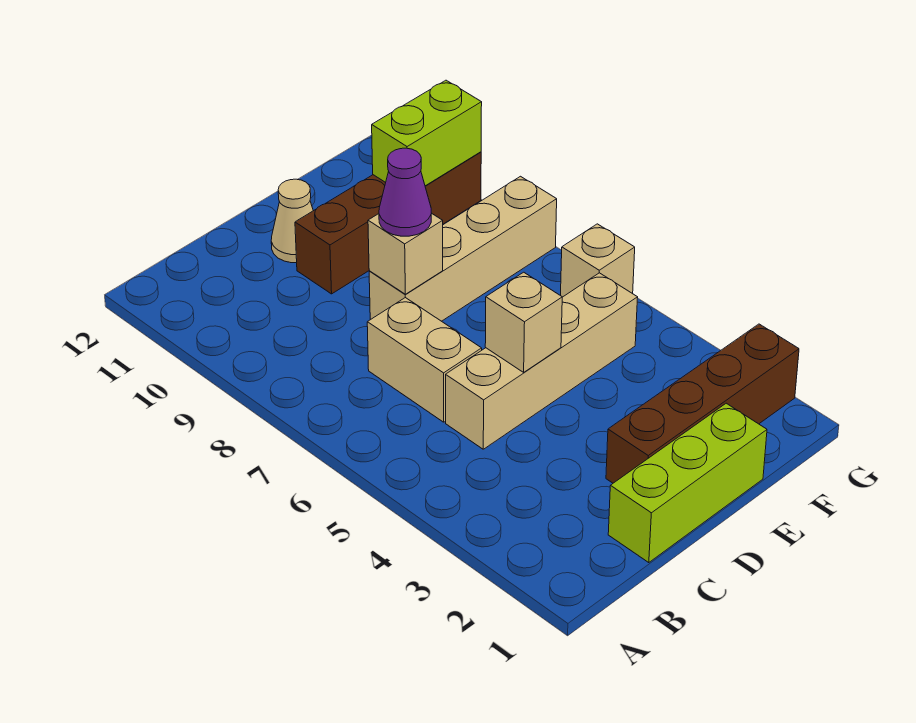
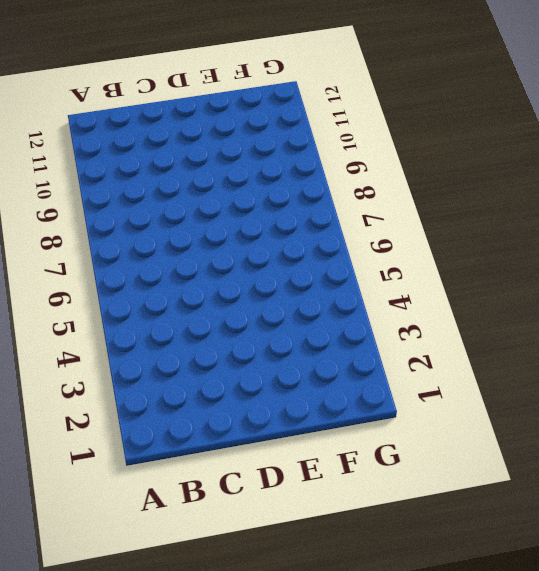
none -> lime brick C1:E1 level 1
none -> tan brick C5:F5 level 1
none -> tan brick C6:C7 level 1

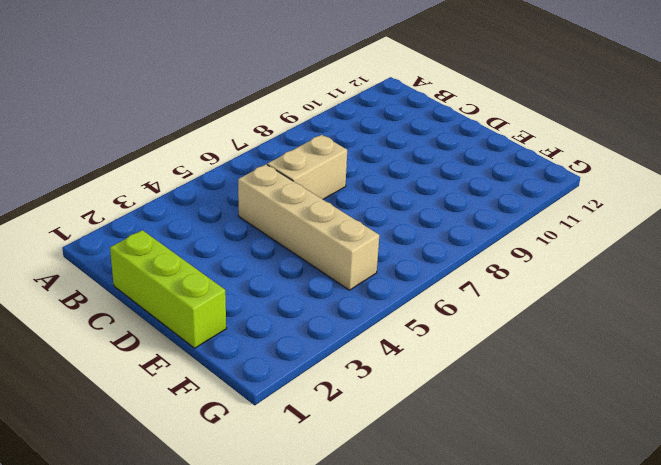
none -> brown brick D2:G2 level 1
none -> tan brick D8:G8 level 1
none -> brown brick D10:G10 level 1

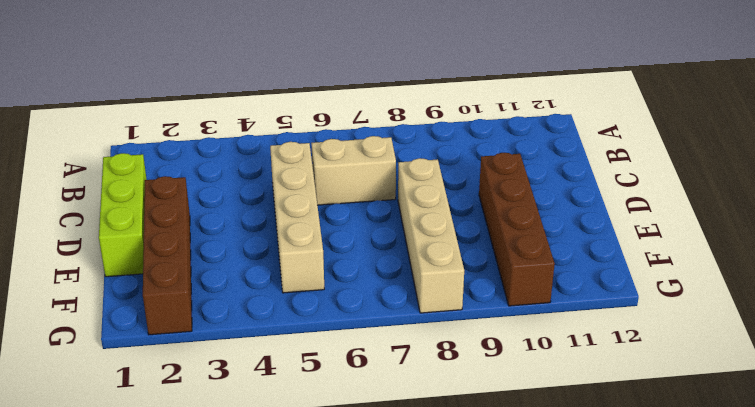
none -> tan cone D11 level 1
none -> tan brick G6 level 1
none -> tan brick D5 level 2

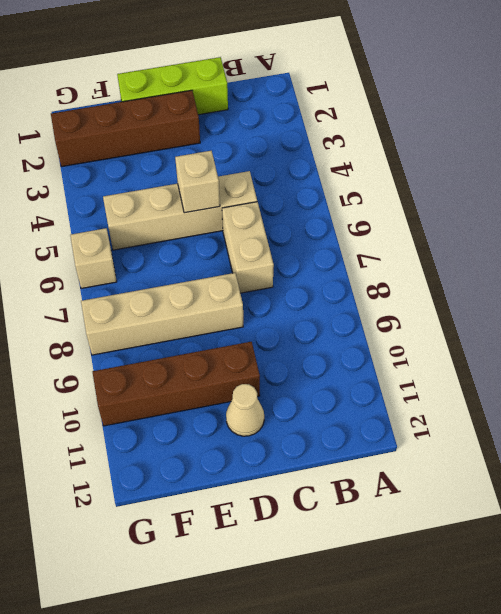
none -> tan brick D8 level 2
none -> lime brick F10:G10 level 2
none -> purple cone D8 level 3

